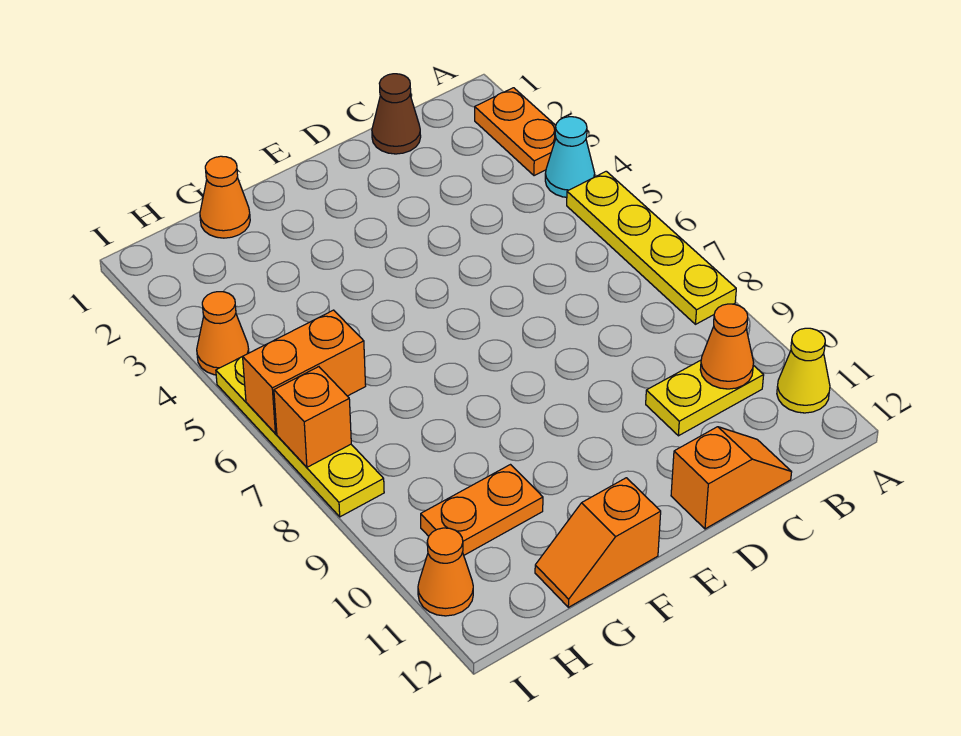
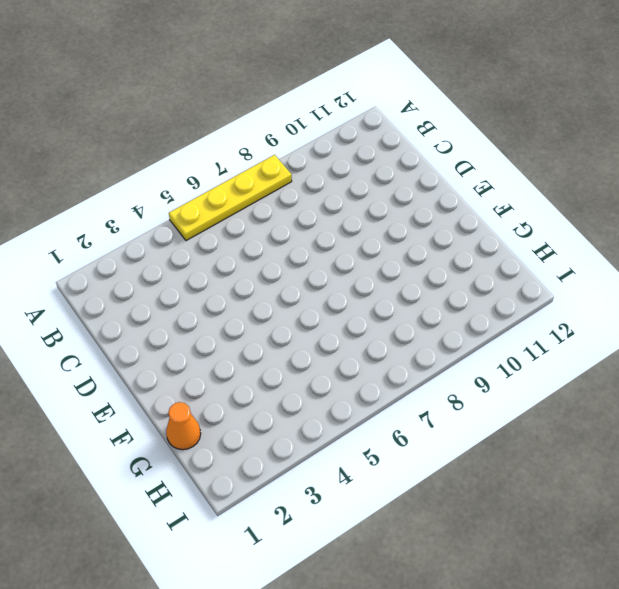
none -> orange plate A2:A3 level 1
none -> cyan cone A4 level 1
none -> yellow cone A11 level 1

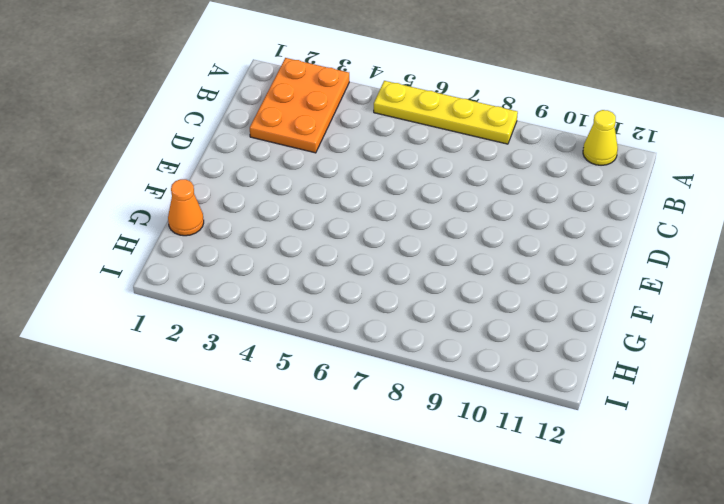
orange plate A2:C3 level 1 -> orange plate A2:A3 level 1
none -> cyan cone A4 level 1
none -> yellow plate B10:C10 level 1
none -> brown cone C1 level 1

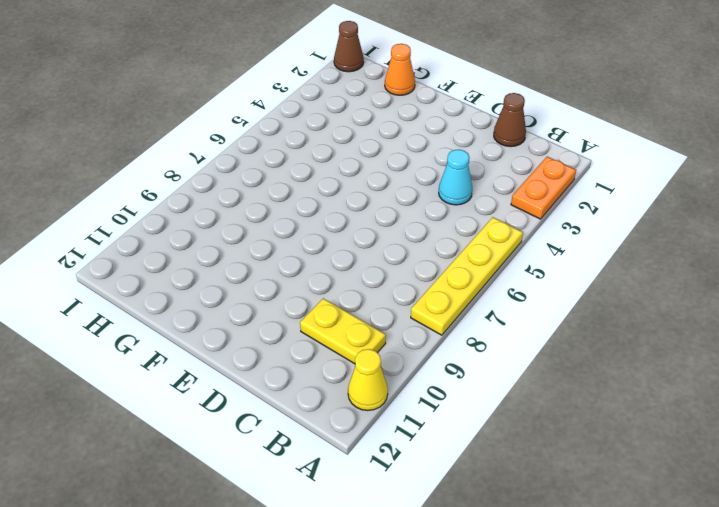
cyan cone C4 level 1 -> cyan cone A4 level 1
brown cone I1 level 1 -> none
none -> orange slope C12:D12 level 1 top D
none -> orange slope F12:G12 level 1 top F
none -> orange plate G10:H10 level 1

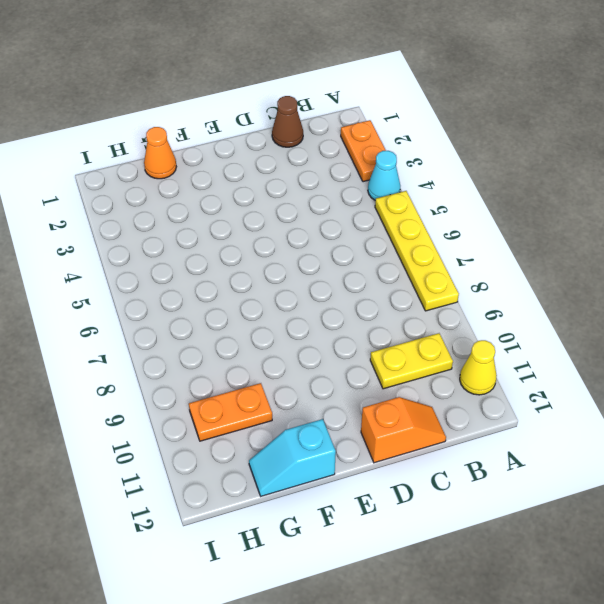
cyan slope F12:G12 level 1 top F -> orange slope F12:G12 level 1 top F
none -> orange cone I4 level 1
none -> yellow plate I5:I8 level 1
none -> orange cone I11 level 1

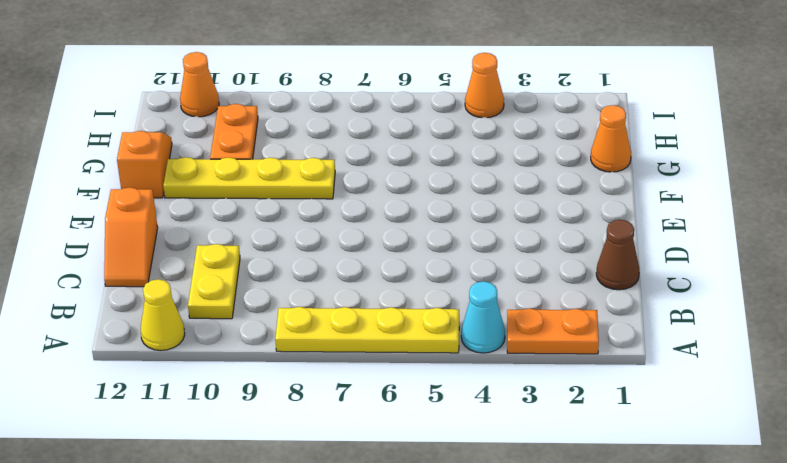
yellow plate F8:F11 level 1 -> yellow plate I5:I8 level 1
none -> orange cone B10 level 2
none -> orange brick H6:I6 level 2
none -> orange brick I7 level 2

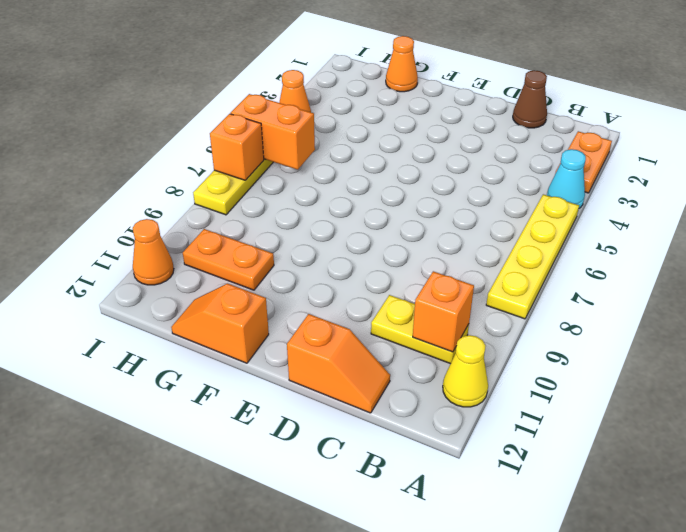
orange brick B10 level 2 -> orange cone B10 level 2

